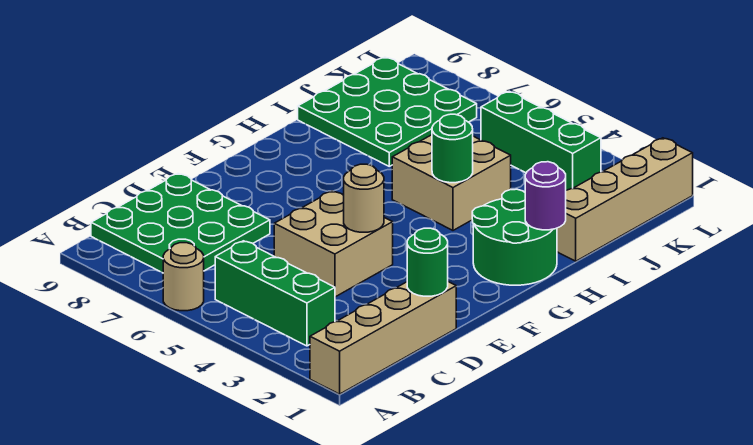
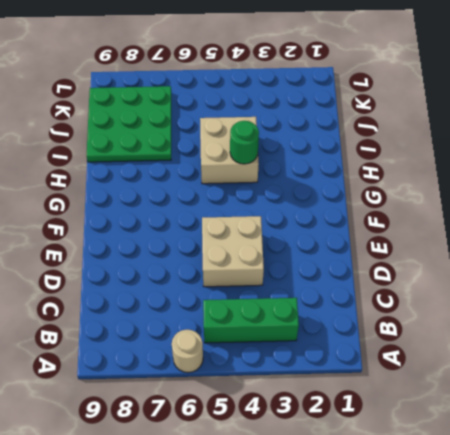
none -> tan brick A1:D1 level 1
none -> green plate B7:D9 level 1
none -> green round brick G1:H2 level 1

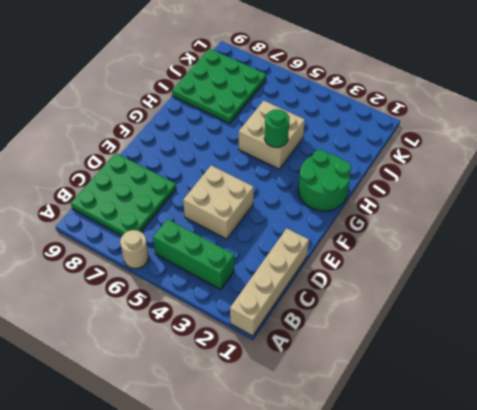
none -> tan brick I1:L1 level 1
none -> green brick K3:K5 level 1
none -> green round brick D1 level 2

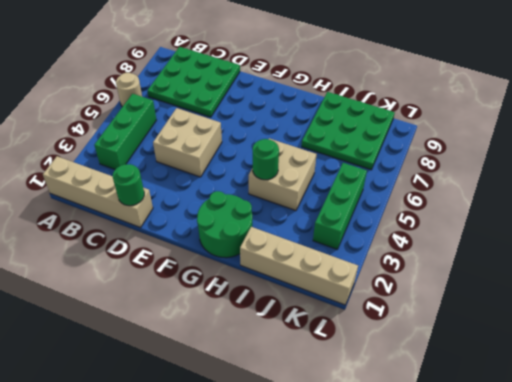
none -> tan round brick E4 level 2
none -> purple round brick H1 level 2

